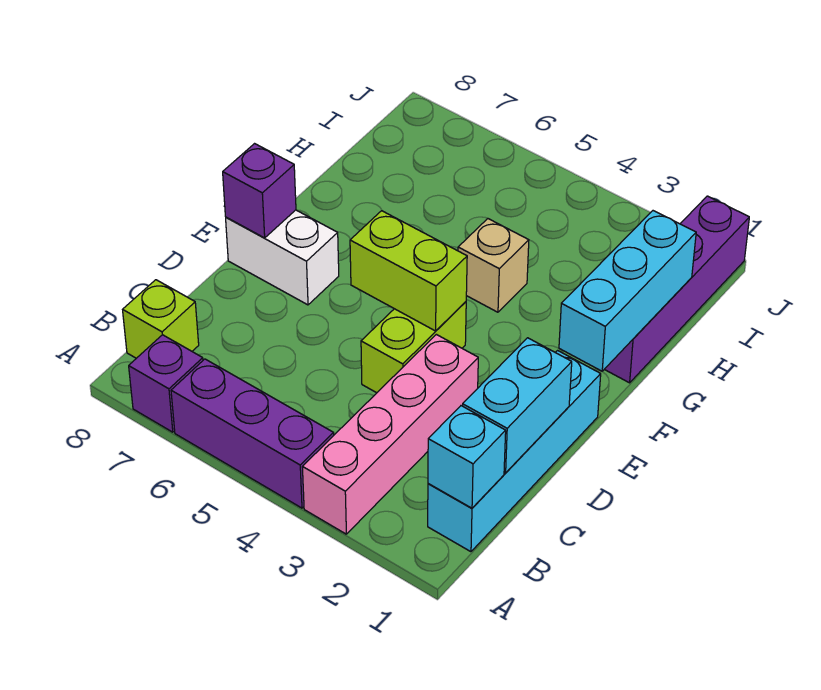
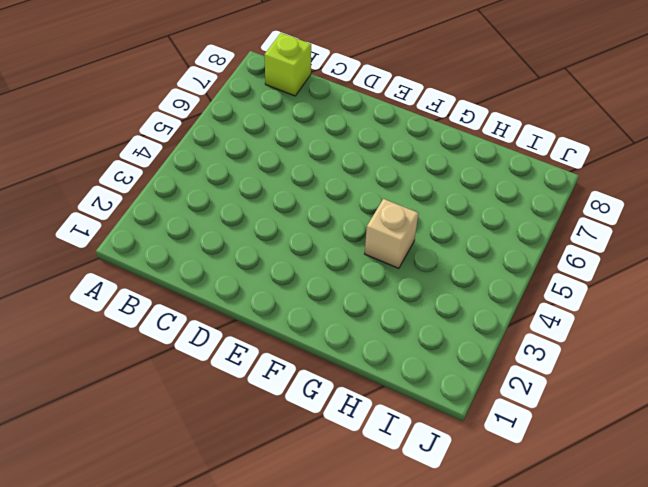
none -> pink brick A3:D3 level 1
none -> purple brick A4:A6 level 1
none -> purple brick A7 level 1

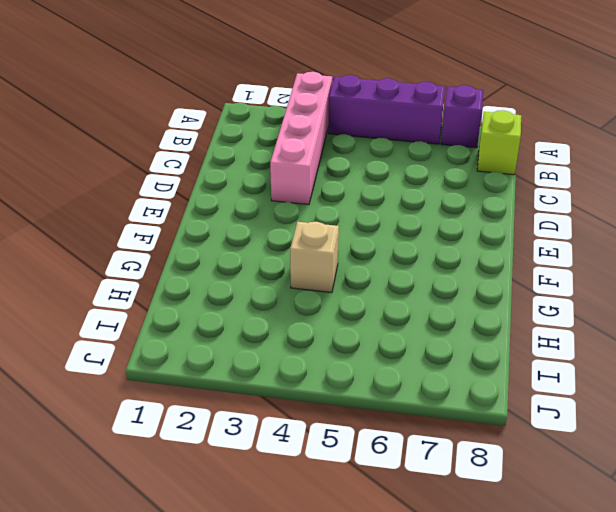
none -> cyan brick B1:E1 level 1
none -> lime brick D4:E4 level 1
none -> white brick E7:E8 level 1

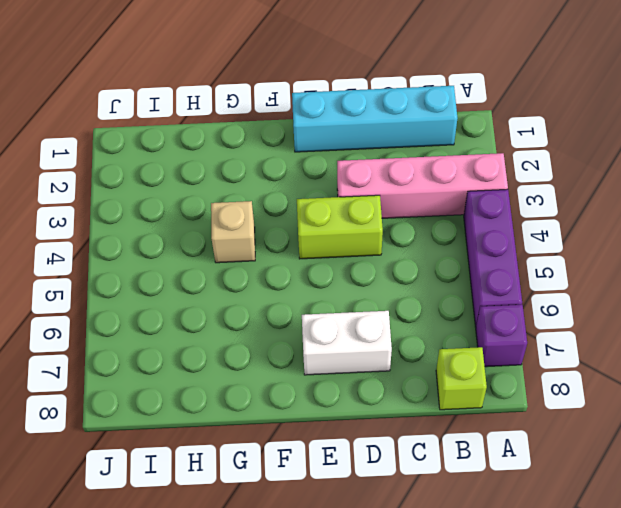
white brick D7:E7 level 1 -> white brick E7:E8 level 1
none -> purple brick G1:J1 level 1
none -> cyan brick B1 level 2
none -> cyan brick C1:D1 level 2

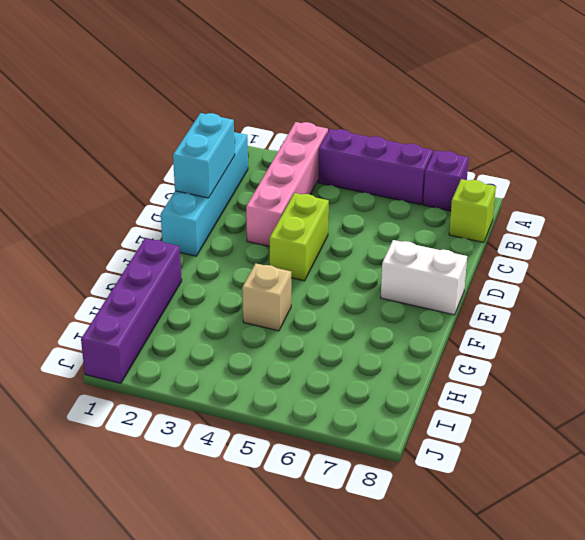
none -> cyan brick B1 level 2
none -> lime brick E4:E5 level 2
none -> purple brick E8 level 2

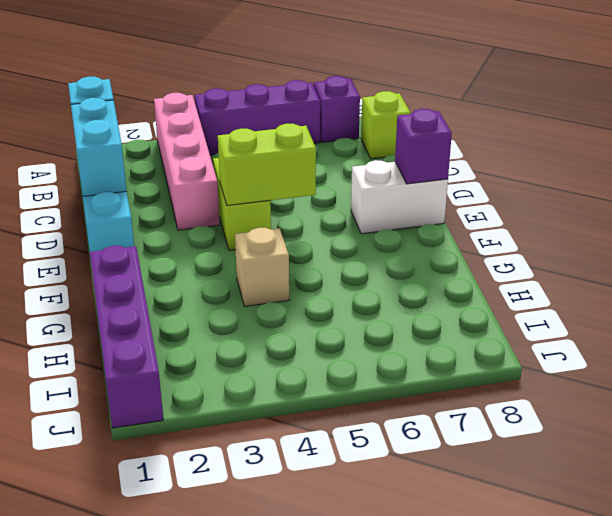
none -> cyan brick F1:H1 level 2

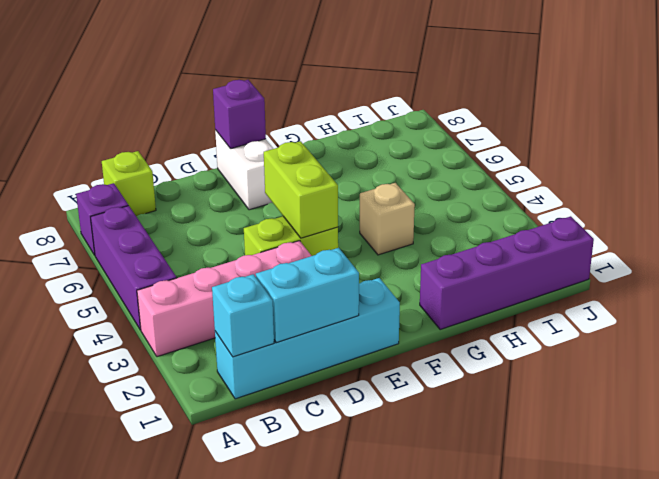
none -> cyan brick F1:H1 level 2

